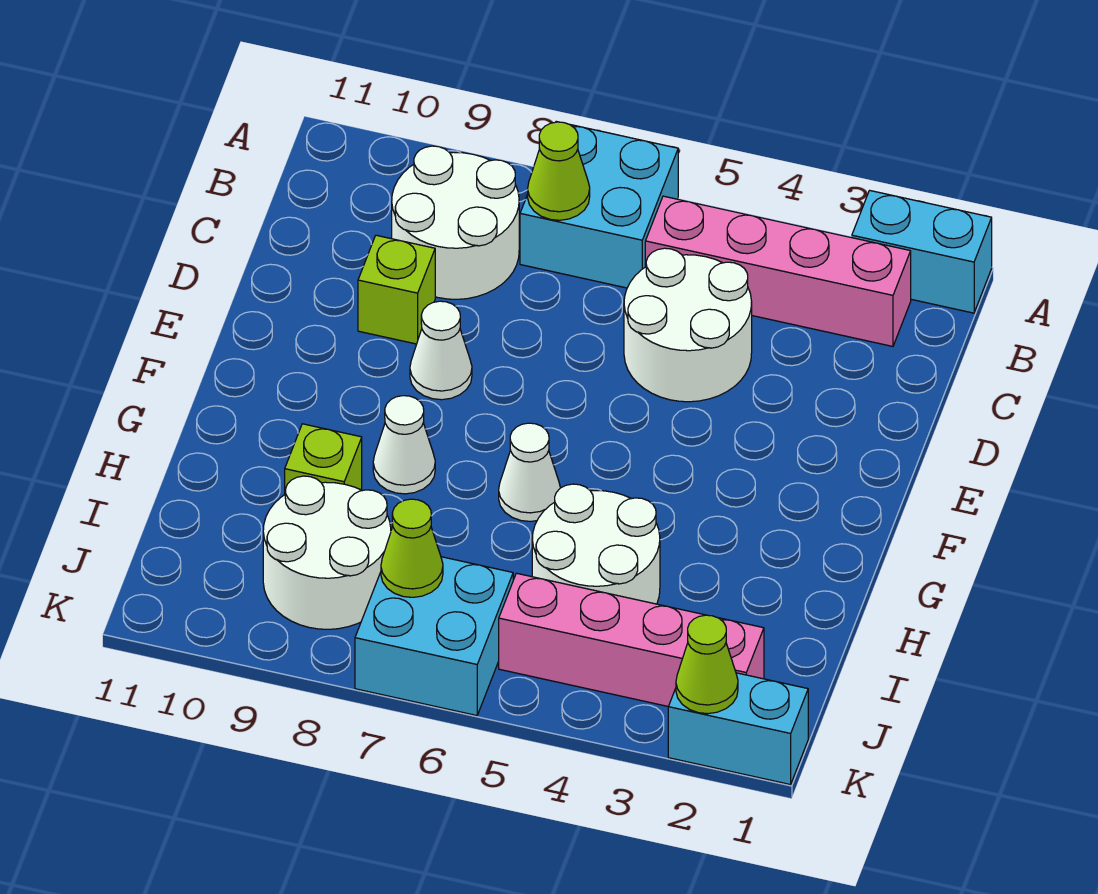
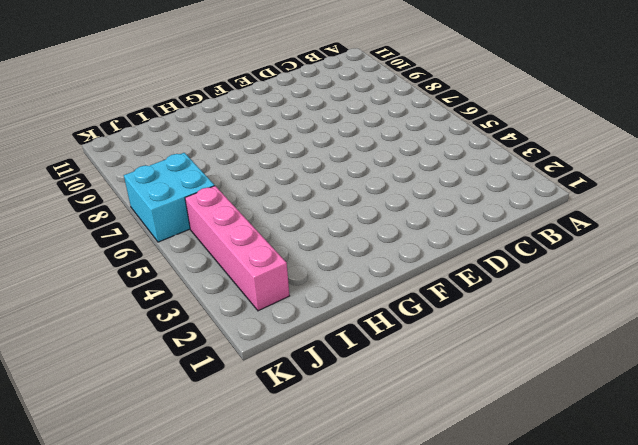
none -> cyan brick A1:A2 level 1
none -> cyan brick A6:B7 level 1
none -> pink brick B2:B5 level 1

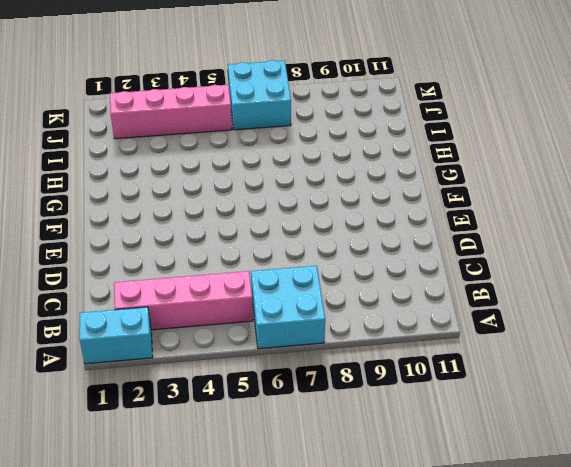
none -> white round brick B8:C9 level 1
none -> white round brick C4:D5 level 1
none -> lime brick D9 level 1

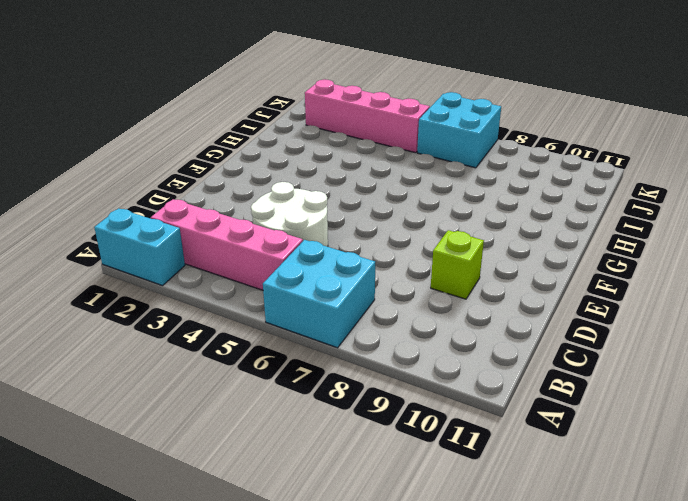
none -> white round brick B8:C9 level 1
none -> white cone E8 level 1
none -> white cone G6 level 1

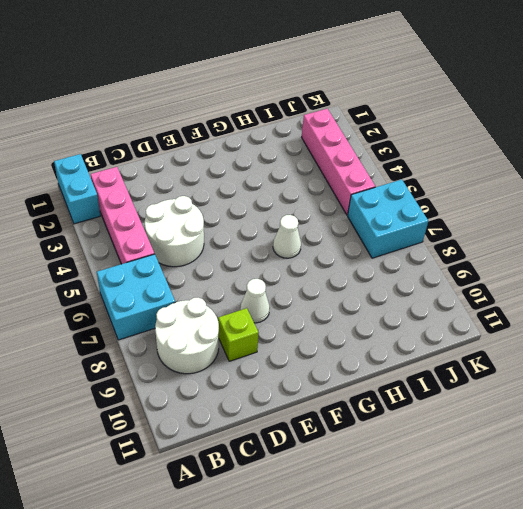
none -> white cone G8 level 1
none -> white round brick H4:I5 level 1
none -> lime brick H9 level 1

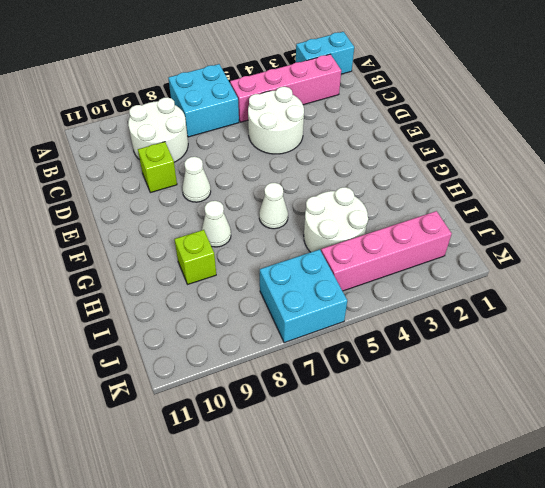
none -> white round brick I8:J9 level 1
none -> cyan brick K1:K2 level 1
none -> lime cone B7 level 2

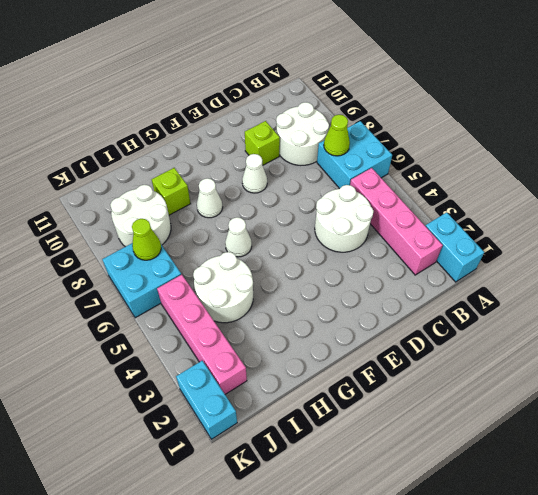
none -> lime cone K2 level 2

